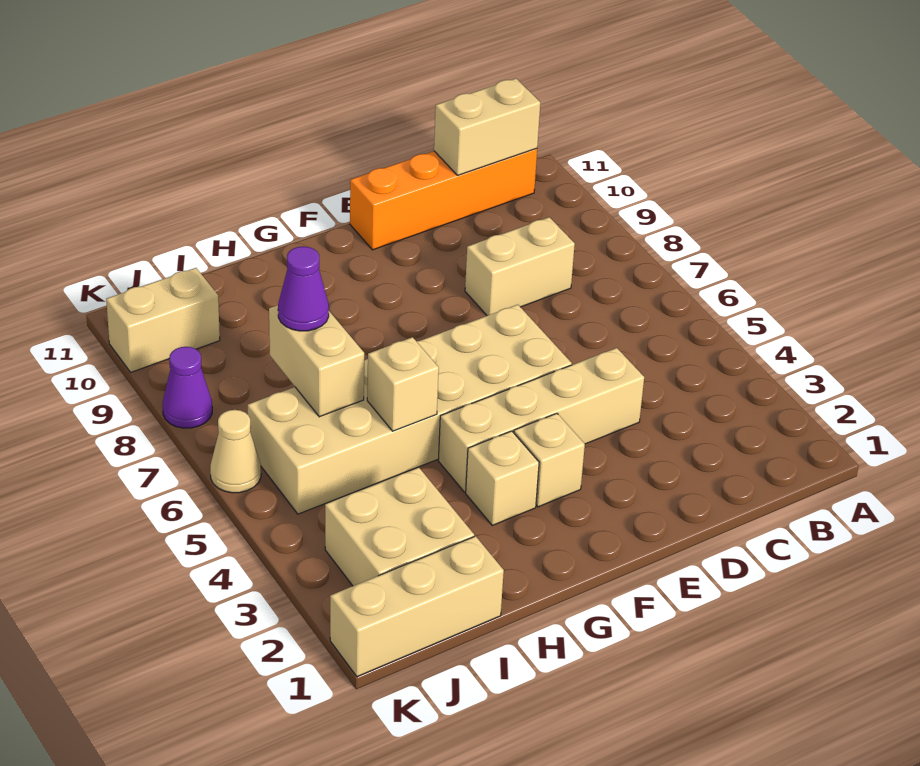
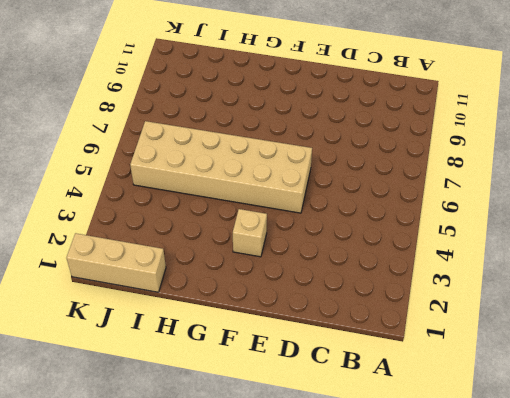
none -> orange brick B11:E11 level 1
none -> tan brick C8:D8 level 1
none -> tan brick D4:G4 level 1

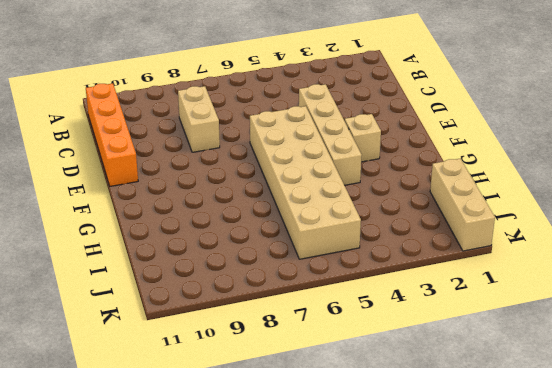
none -> tan brick G3 level 1
none -> tan brick I2:J3 level 1
none -> tan brick J10:K10 level 1

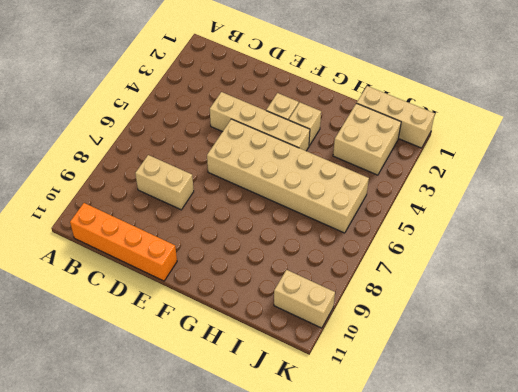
none -> tan cone K6 level 1
none -> purple cone K8 level 1
none -> tan brick B11:C11 level 2

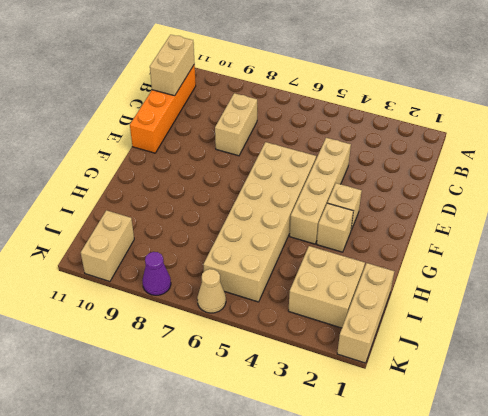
none -> tan brick H5 level 2
none -> tan brick I6:I7 level 2
none -> purple cone I7 level 3

